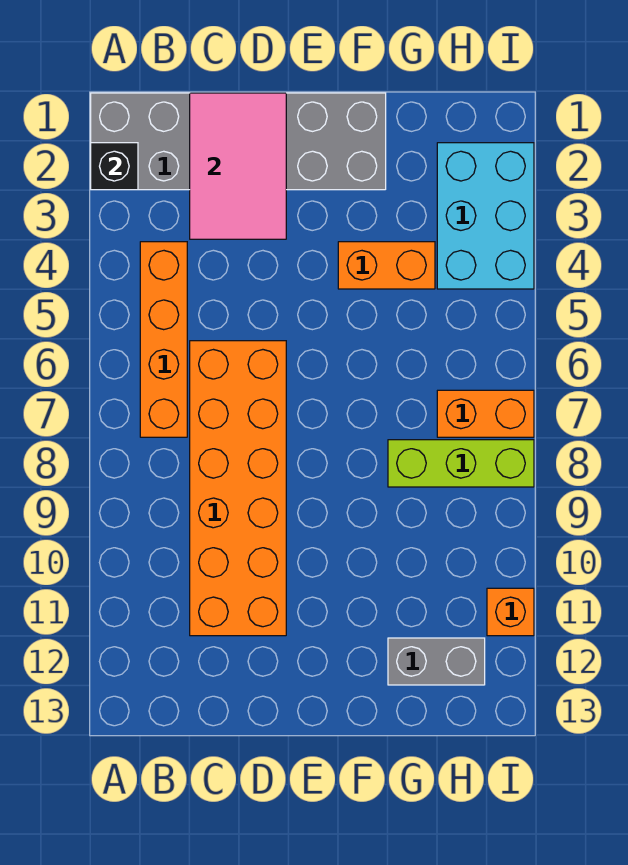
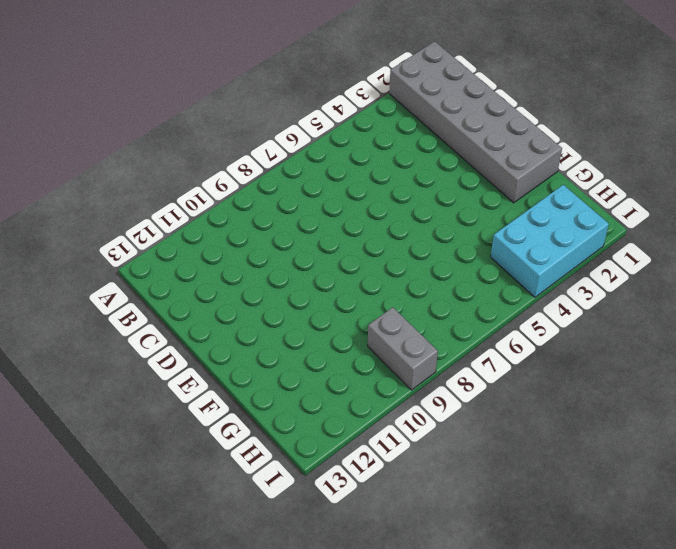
grey brick H9:I9 level 1 -> grey brick G12:H12 level 1
none -> orange brick B4:B7 level 1
none -> orange brick C6:D11 level 1

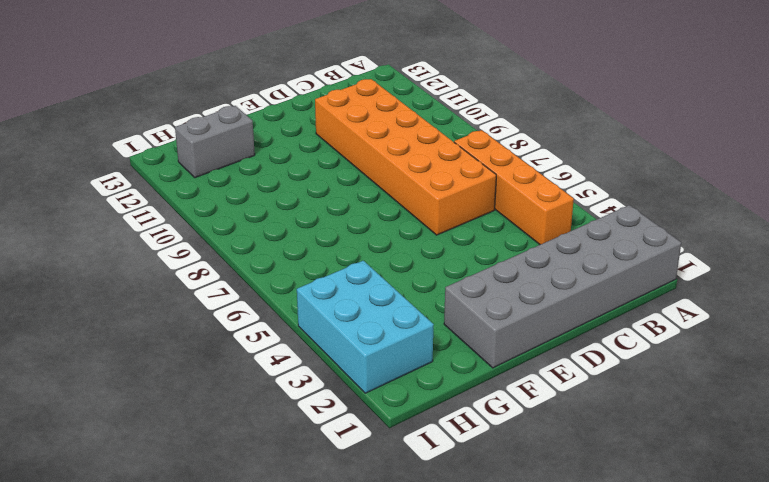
none -> orange brick F4:G4 level 1
none -> lime brick G8:I8 level 1

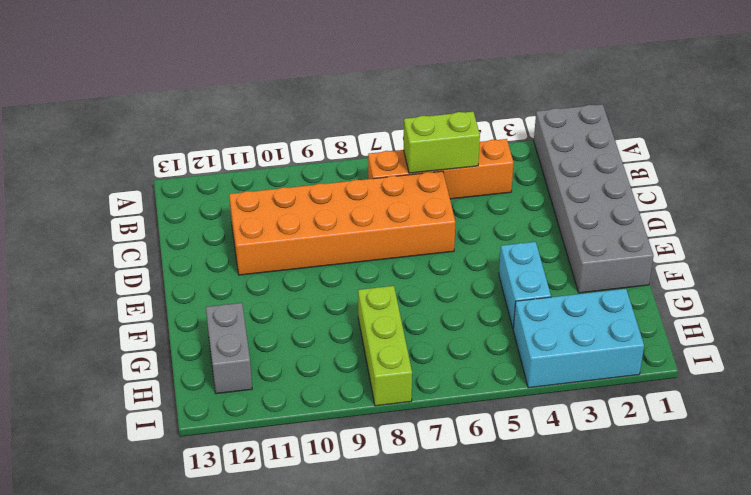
lime brick B5:B6 level 2 -> none
cyan brick F4:G4 level 1 -> orange brick F4:G4 level 1
none -> orange brick H7:I7 level 1
none -> orange brick I11 level 1

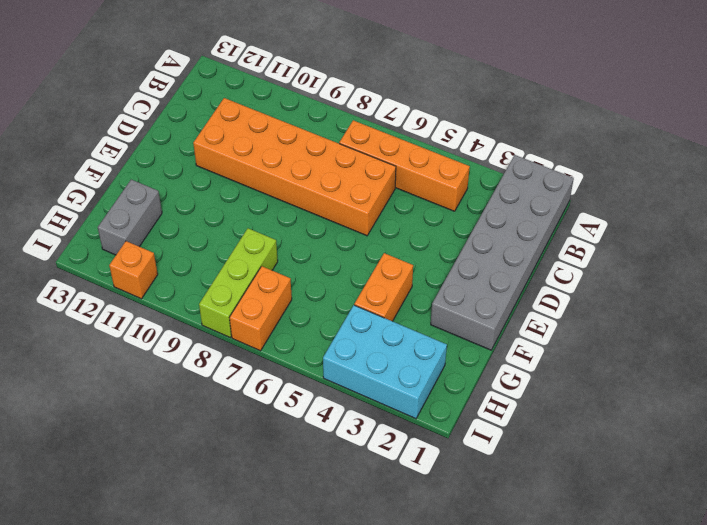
none -> black brick A2 level 2
none -> pink tile C1:D3 level 2

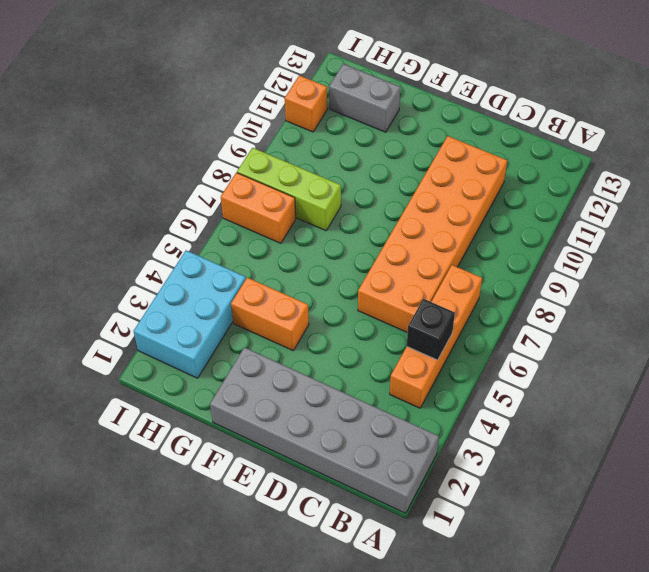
black brick B5 level 2 -> black brick A2 level 2
none -> pink tile C1:D3 level 2

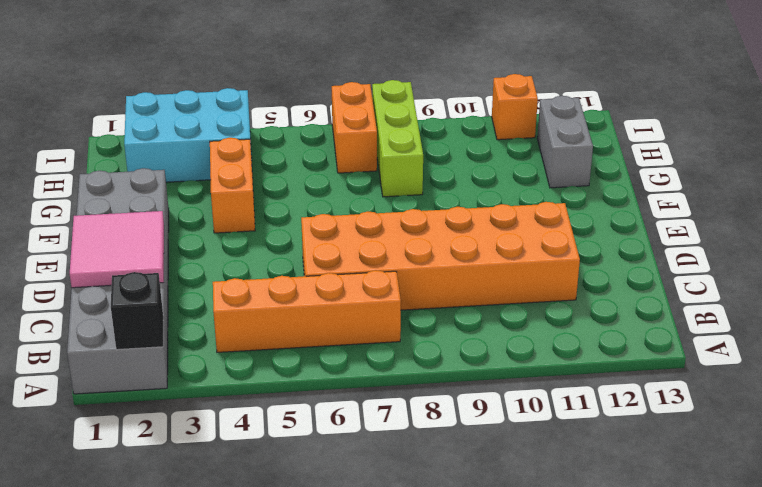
pink tile C1:D2 level 2 -> pink tile C1:D3 level 2

